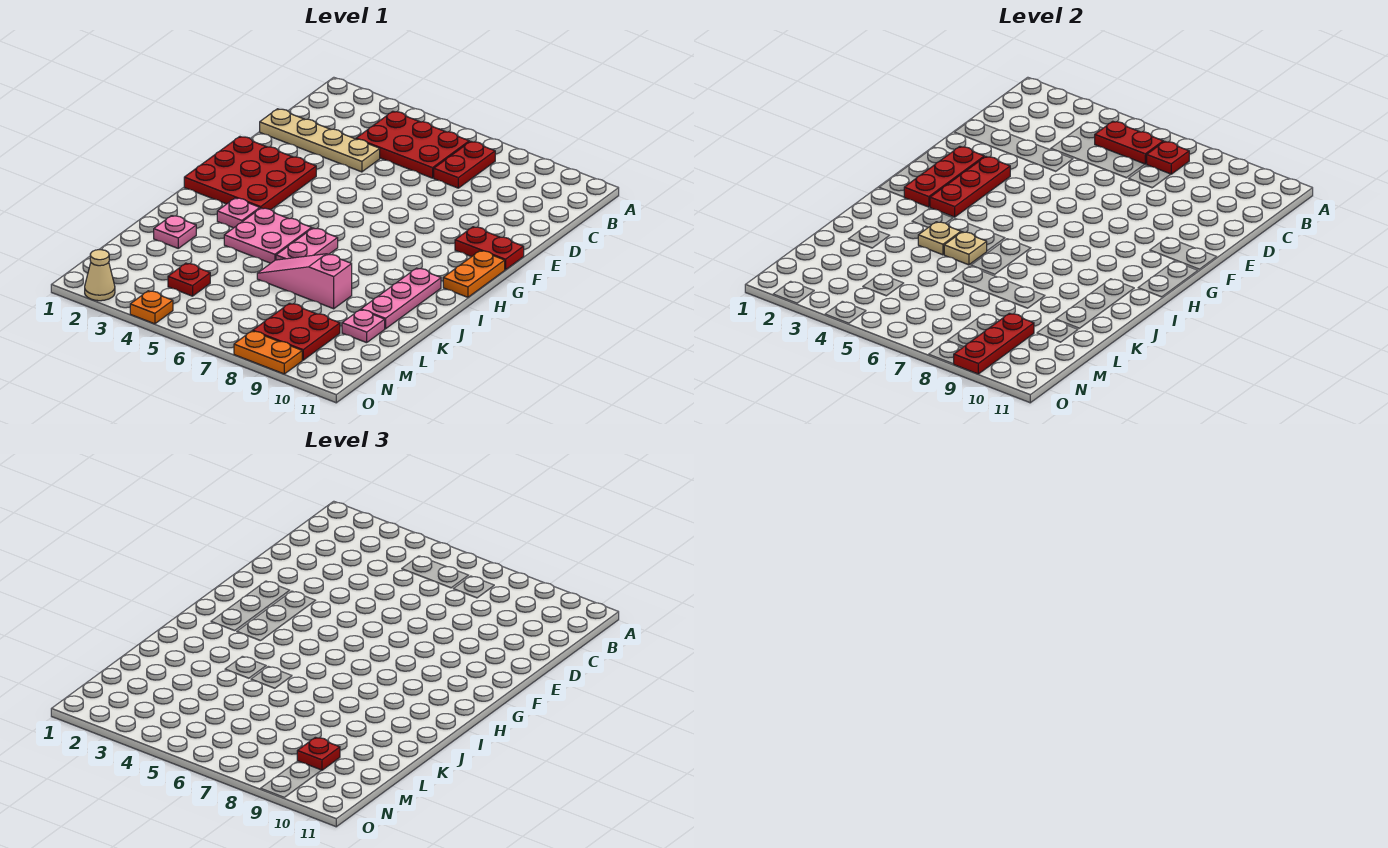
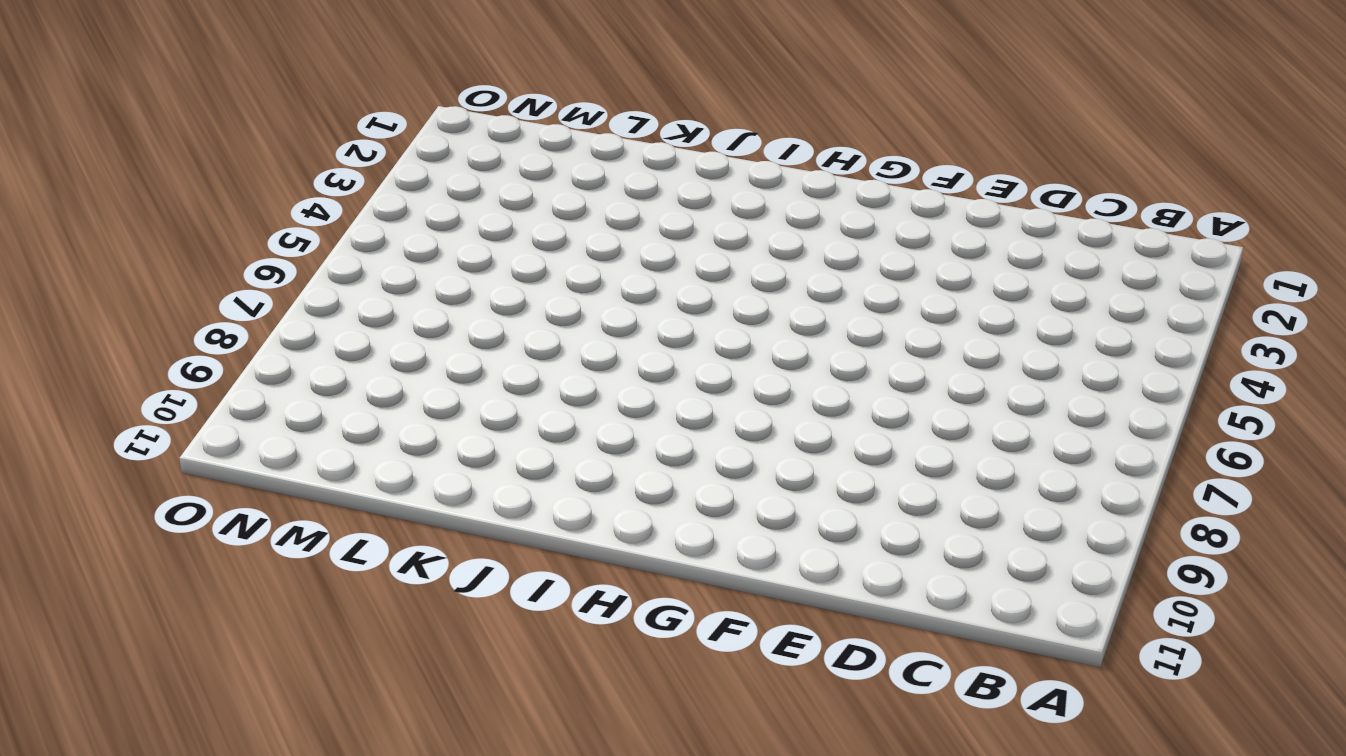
none -> red plate B4:C6 level 1
none -> red plate B7:C7 level 1
none -> tan plate D1:D4 level 1

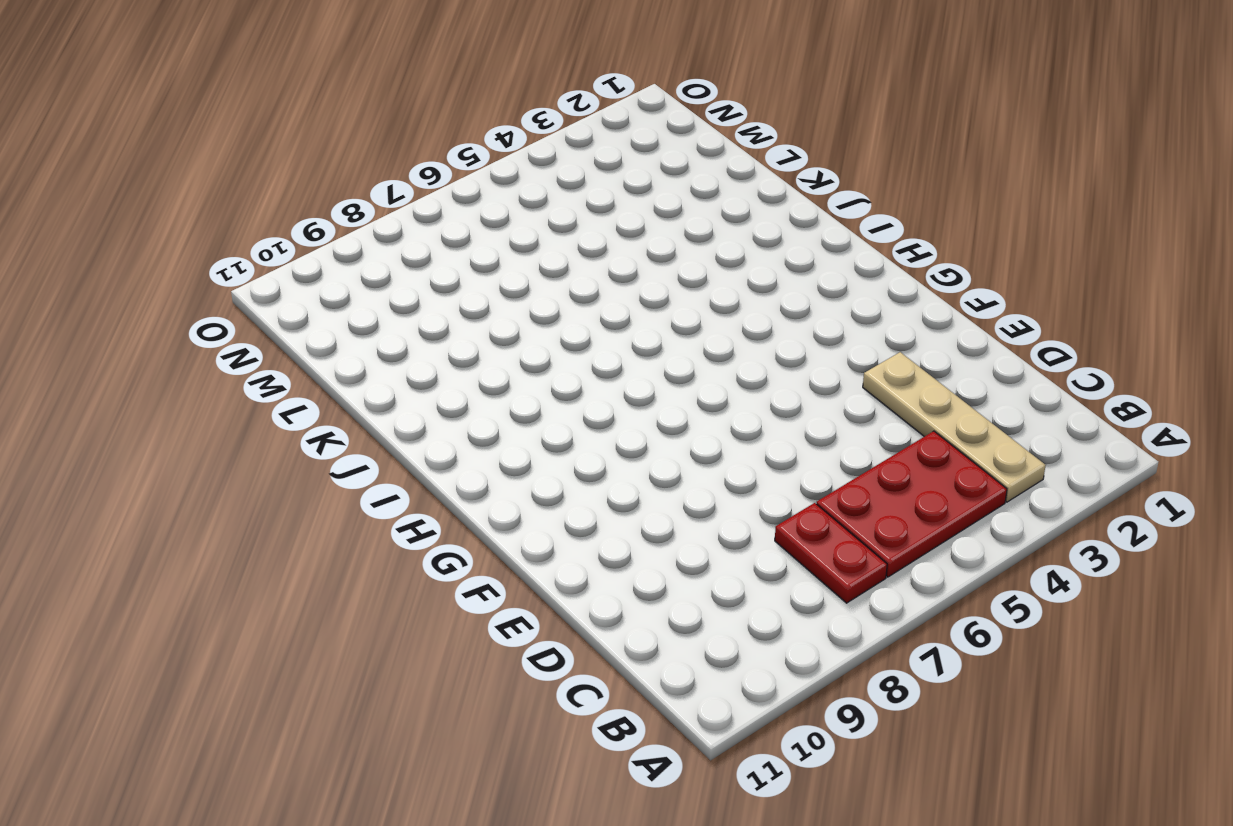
tan plate B3:E3 level 1 -> tan plate D1:D4 level 1
none -> red plate F1:H3 level 1
none -> red plate F10:F11 level 1
none -> orange plate G11:H11 level 1

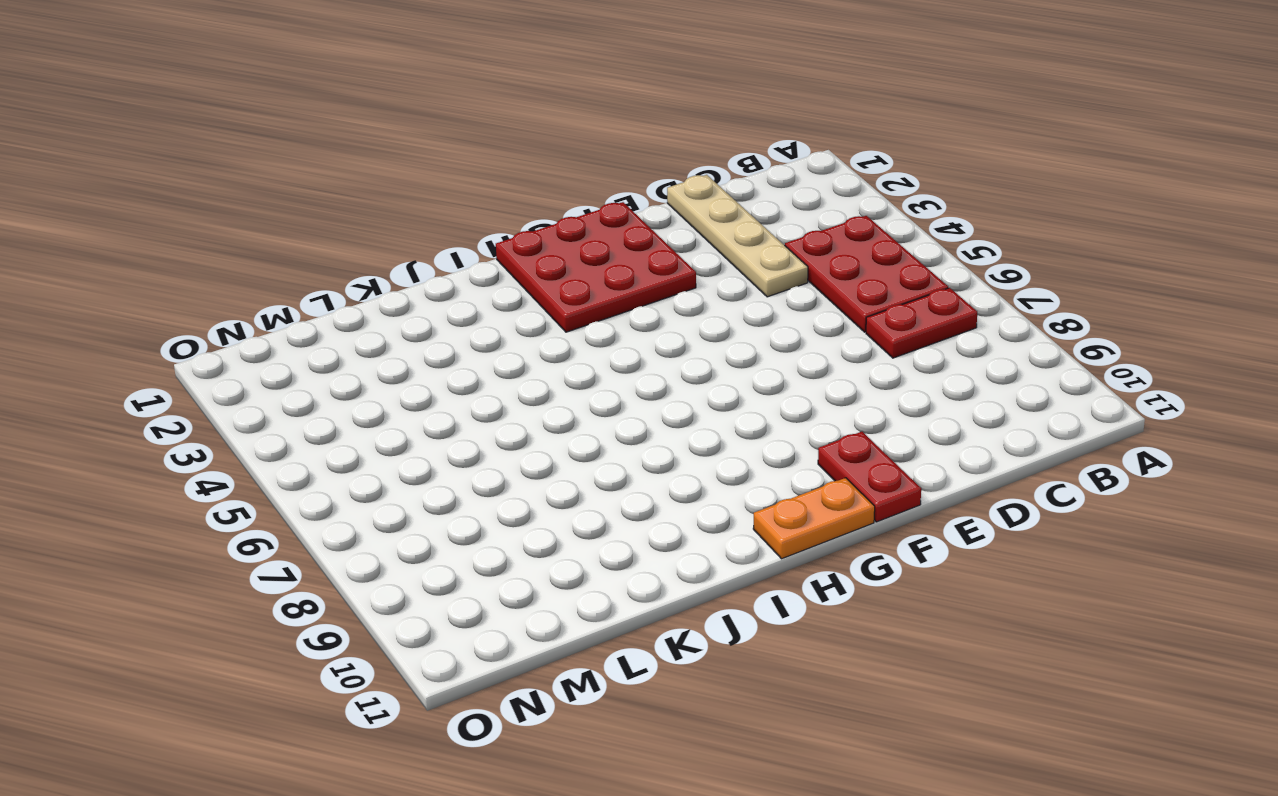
none -> pink plate I3 level 1
none -> pink plate I4:J5 level 1
none -> pink plate I6:J6 level 1

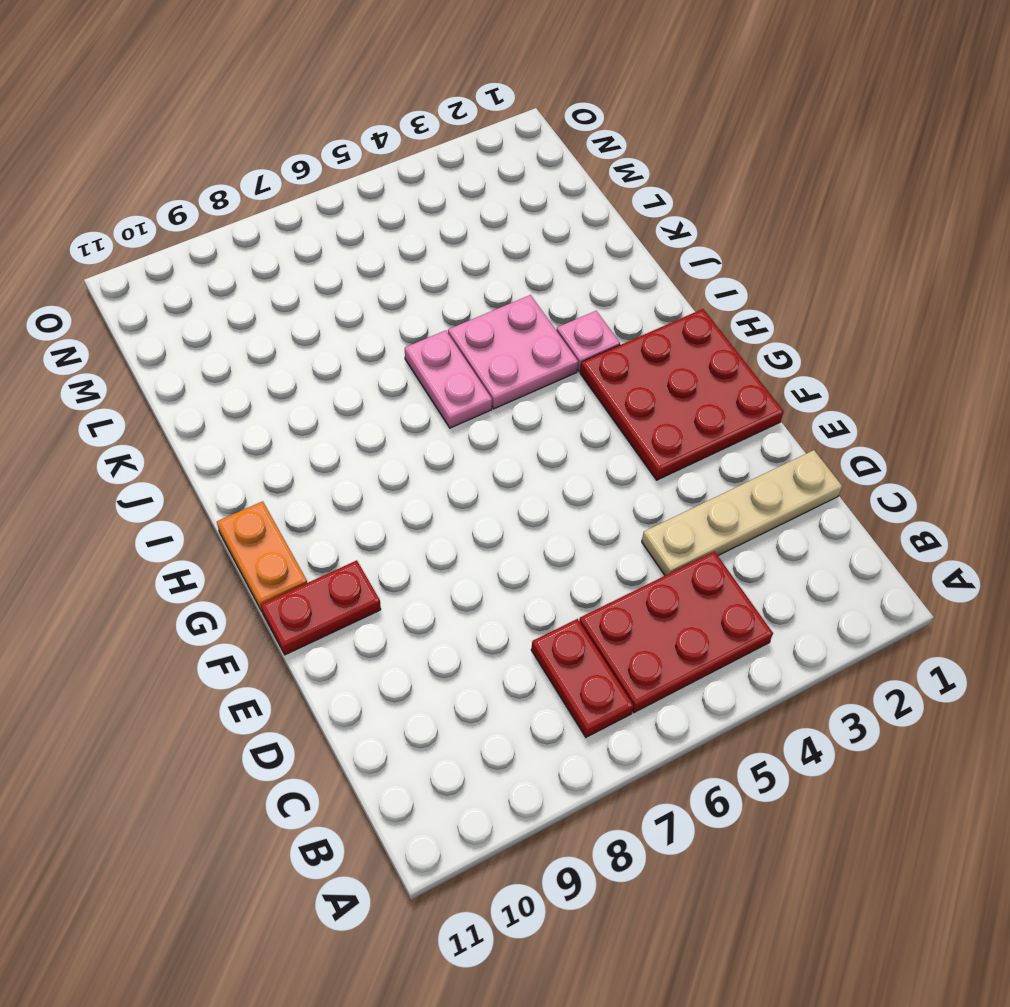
none -> pink plate I10:K10 level 1
none -> pink plate K2 level 1
none -> pink slope K6:K8 level 1 top 8

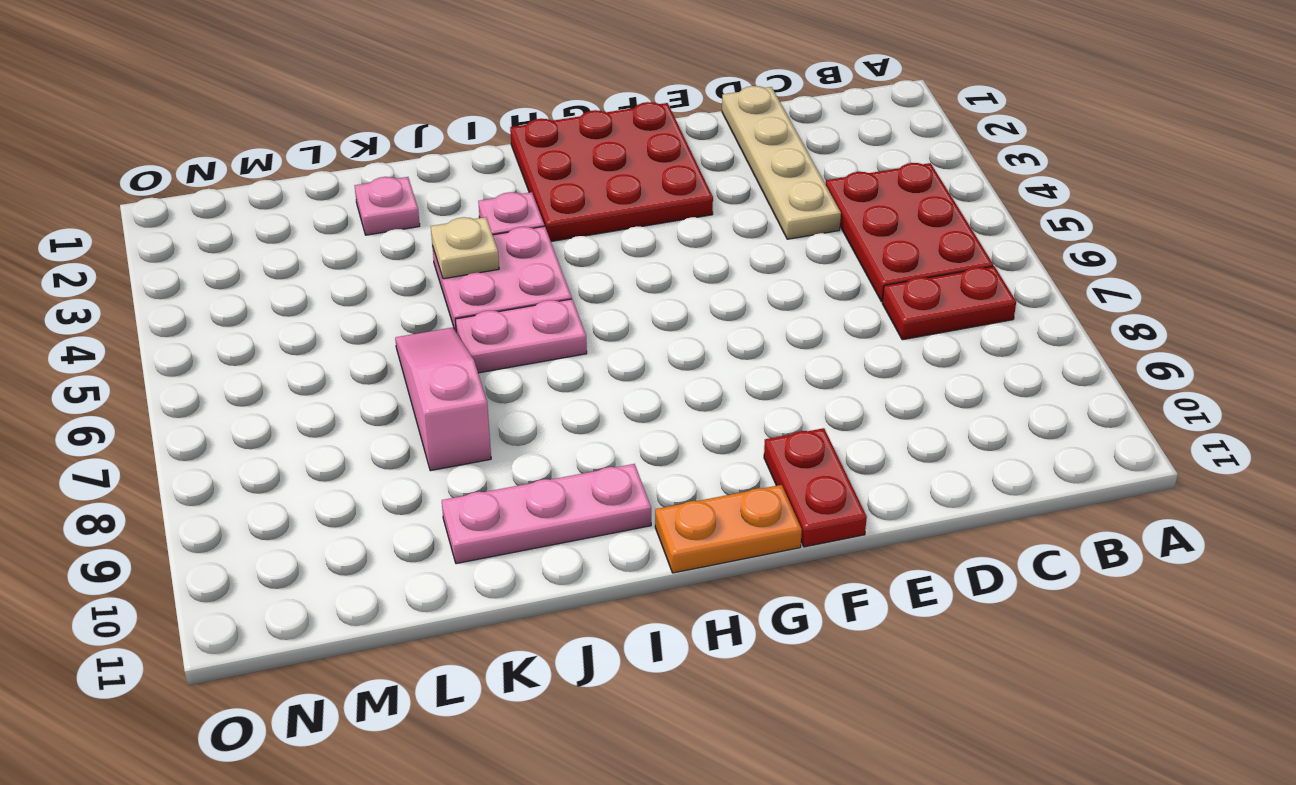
none -> pink plate L10 level 1
none -> red plate M4 level 1
none -> red plate M8:N9 level 1

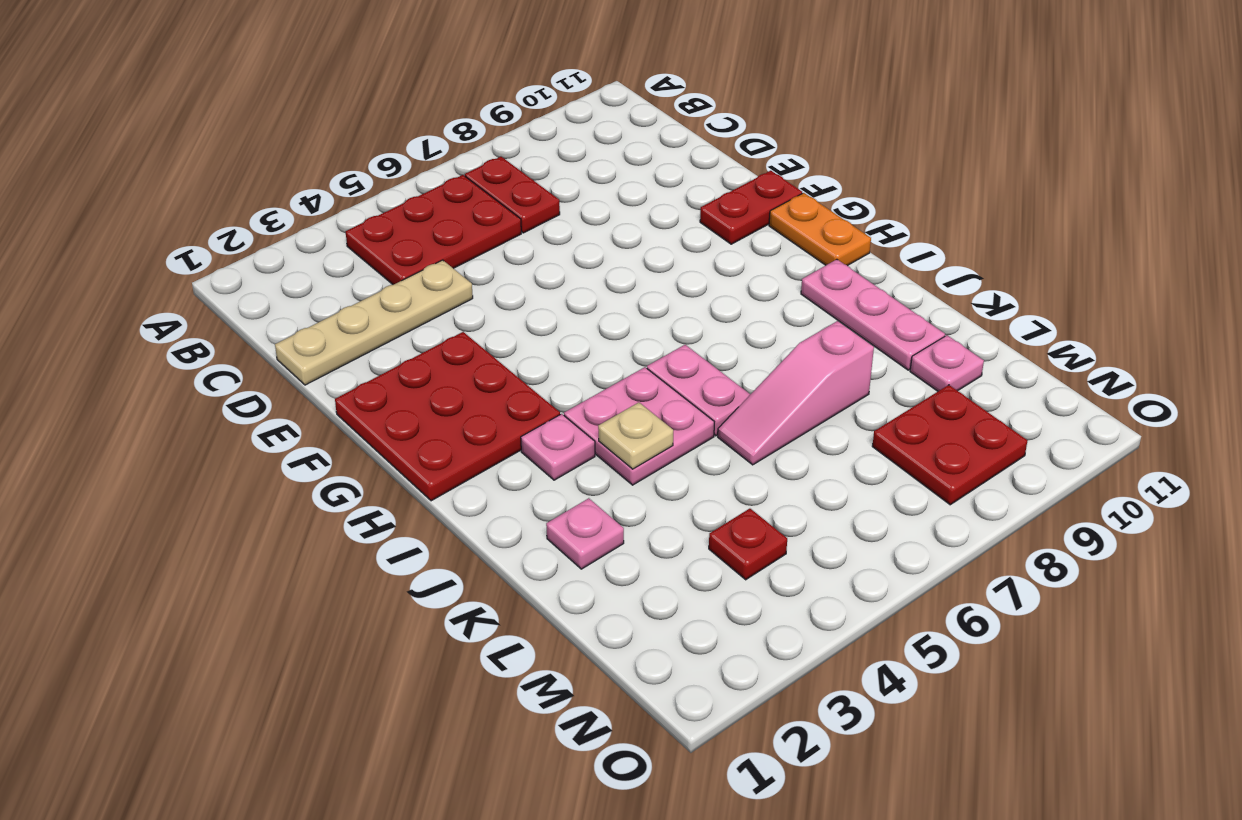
none -> tan cone O2 level 1
none -> orange plate O4 level 1
none -> orange plate O8:O9 level 1

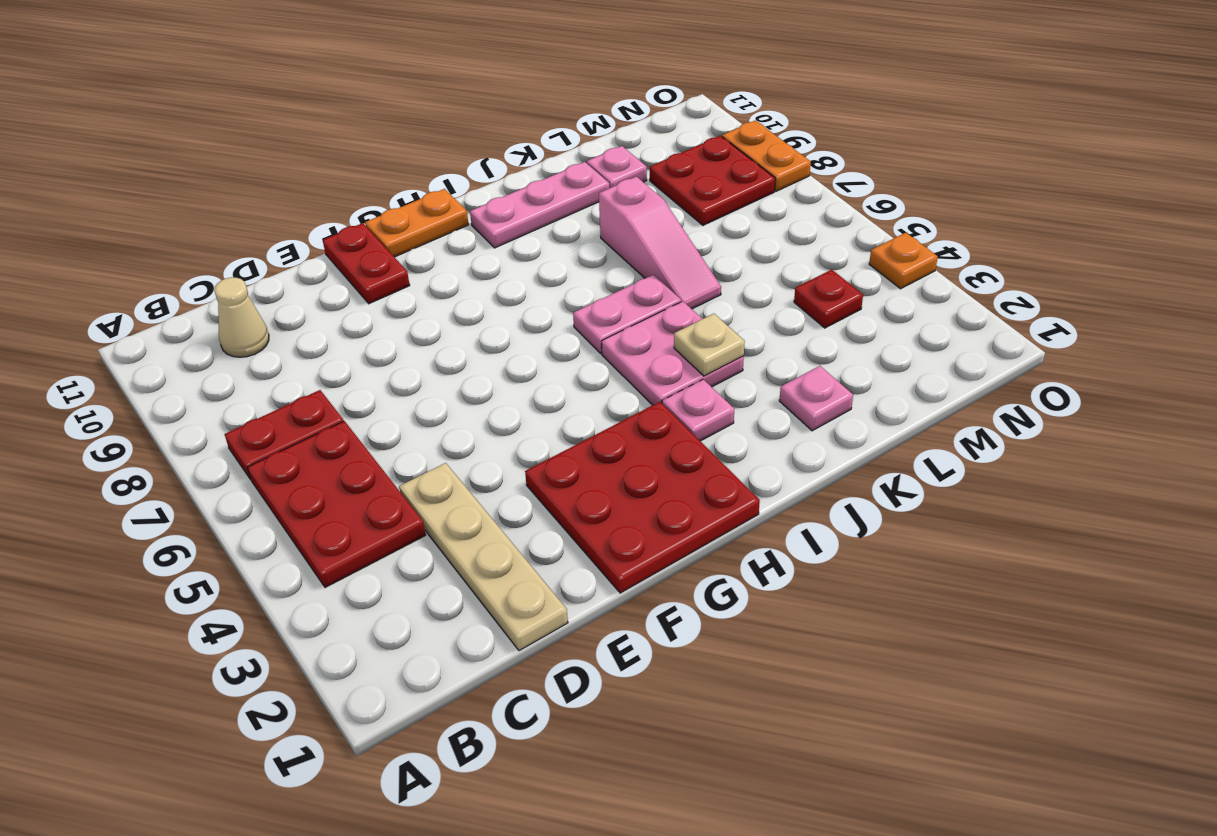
tan cone C10 level 1 -> tan cone O2 level 1
none -> red plate B5:B6 level 2
none -> red plate B7 level 2
none -> red plate F2:H2 level 2

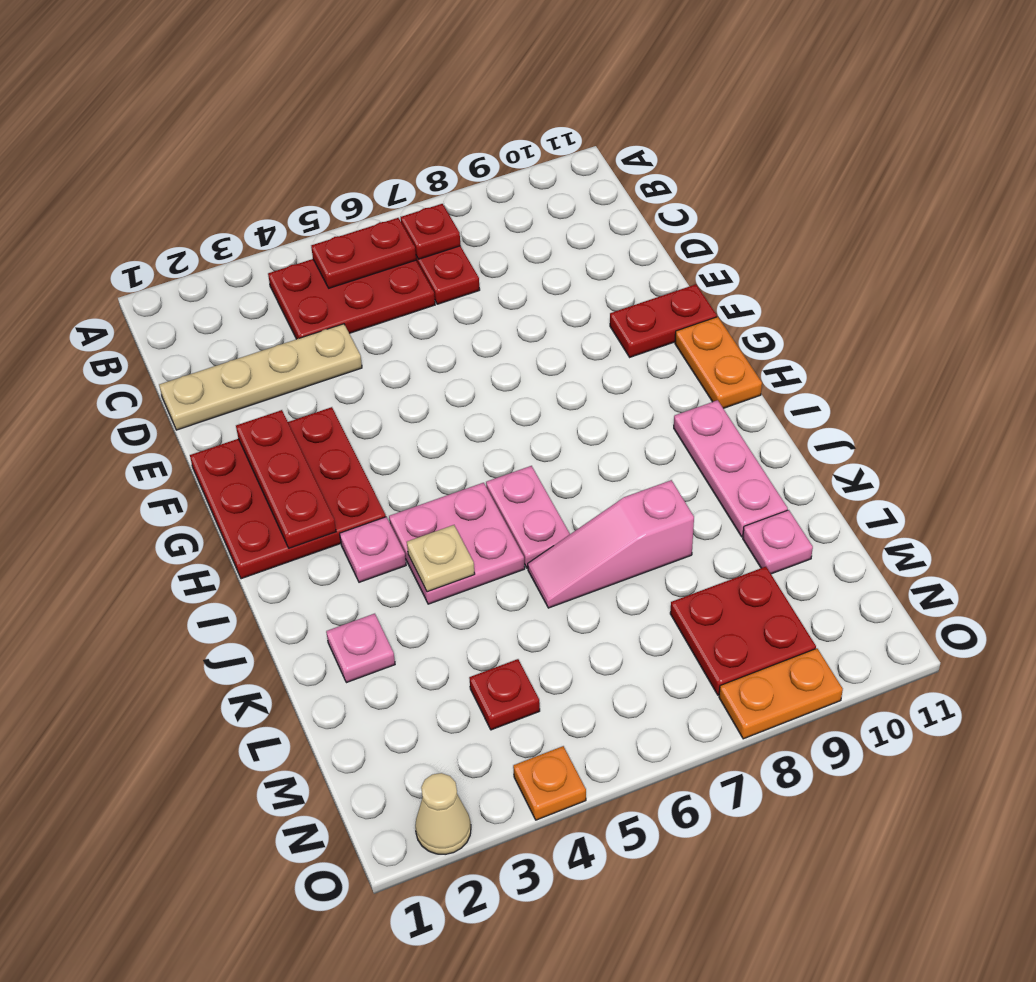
none -> red plate F3:H3 level 2
none -> tan plate J5 level 2
none -> red plate M9:O9 level 2

